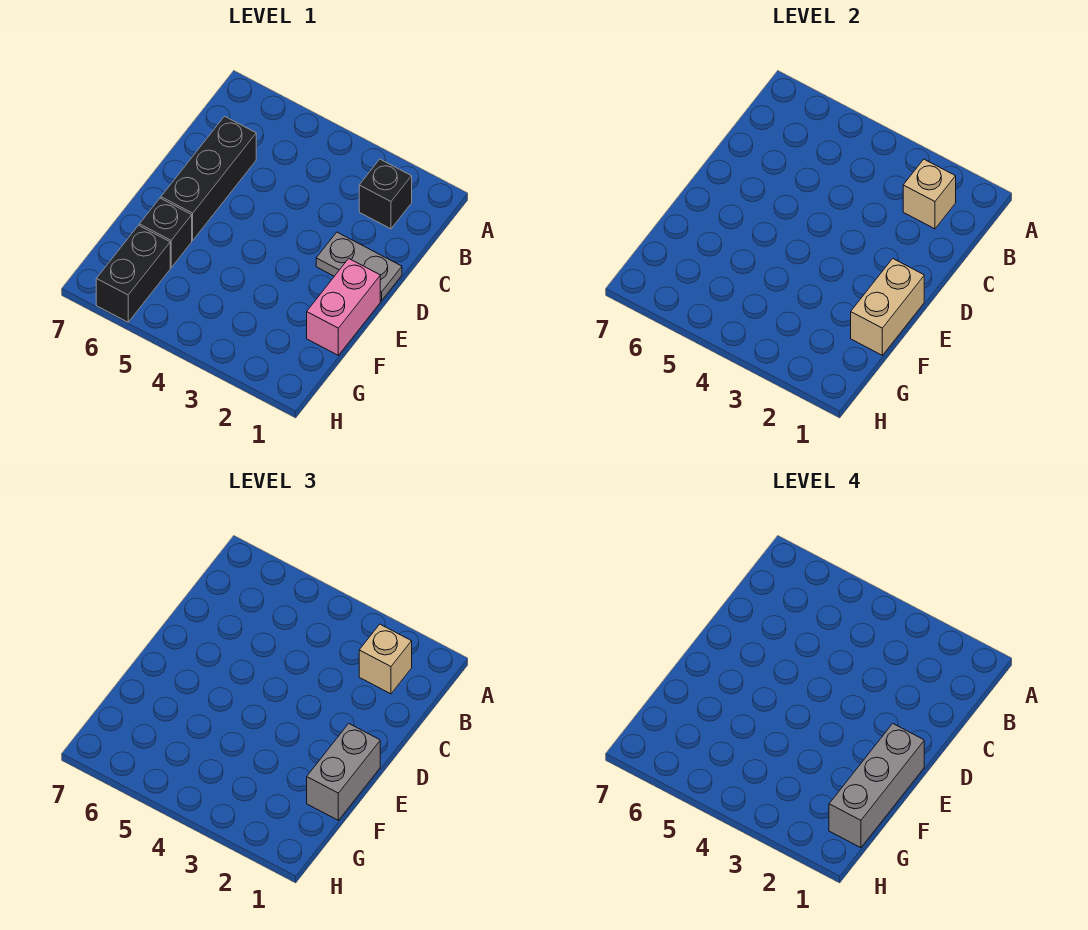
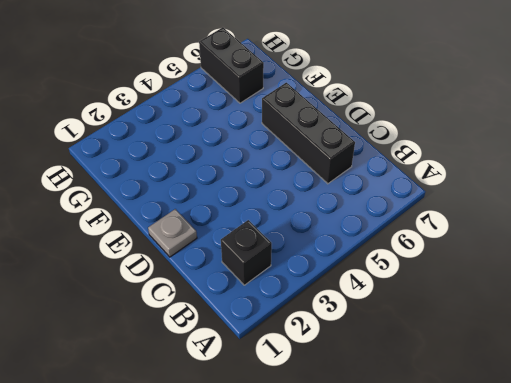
grey plate D1 level 1 -> grey plate D1:D2 level 1
none -> pink brick E1:F1 level 1
none -> black brick F6 level 1

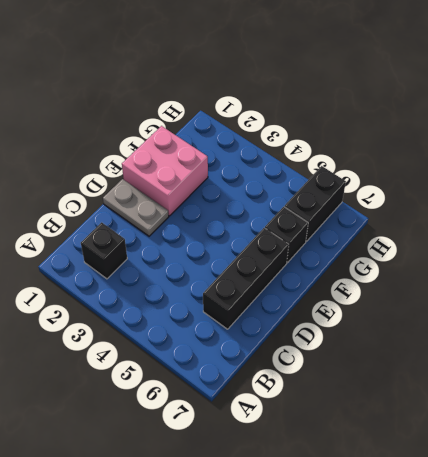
pink brick E1:F2 level 1 -> pink brick E1:F1 level 1
none -> tan brick B2 level 2
none -> tan brick E1:F1 level 2

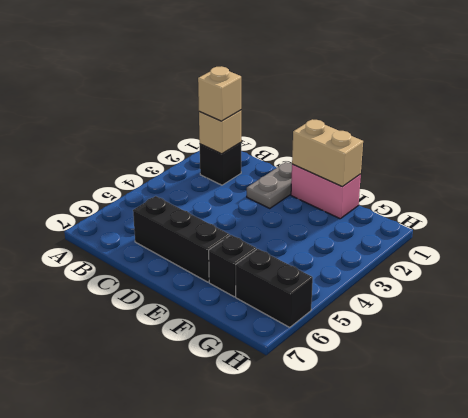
none -> grey brick E1:F1 level 3
none -> grey brick E1:G1 level 4

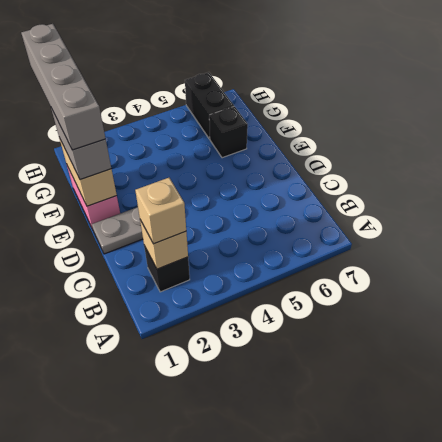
grey brick E1:H1 level 4 -> grey brick E1:G1 level 4
none -> black brick C6:E6 level 1

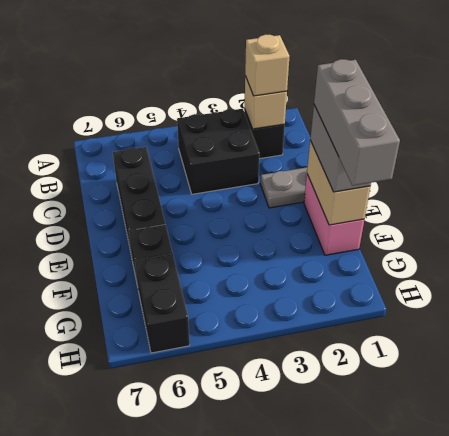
black brick B3:C4 level 1 -> none

